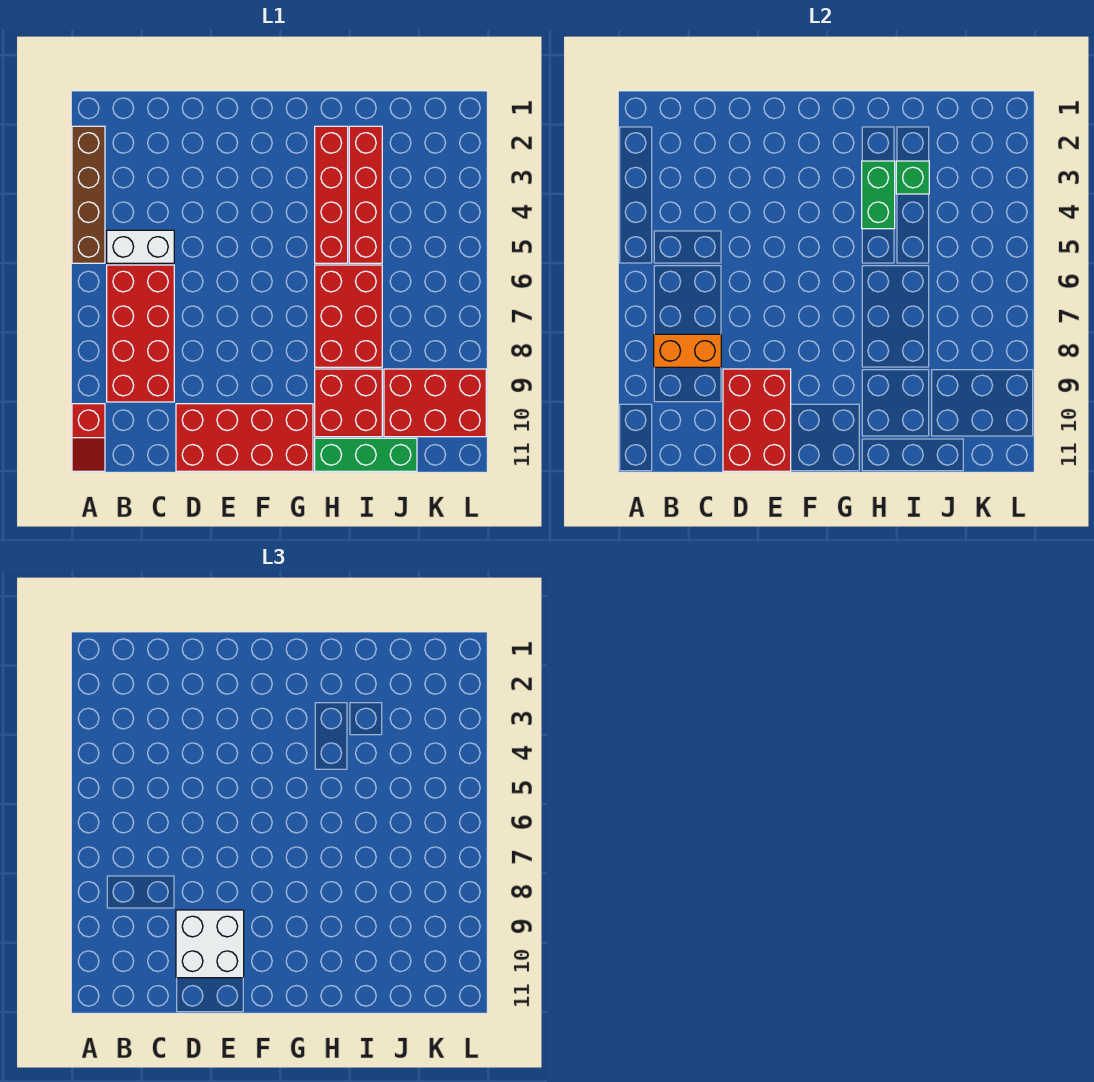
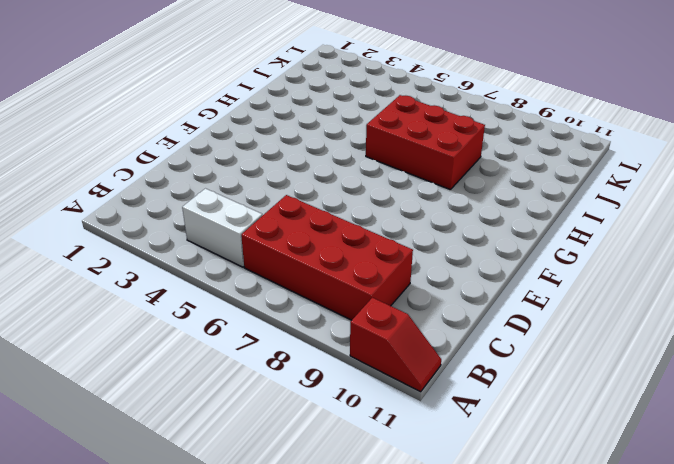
white brick B4:B5 level 1 -> white brick B5:C5 level 1
none -> brown brick A2:A5 level 1
none -> red brick D10:G11 level 1
none -> red brick H2:H5 level 1

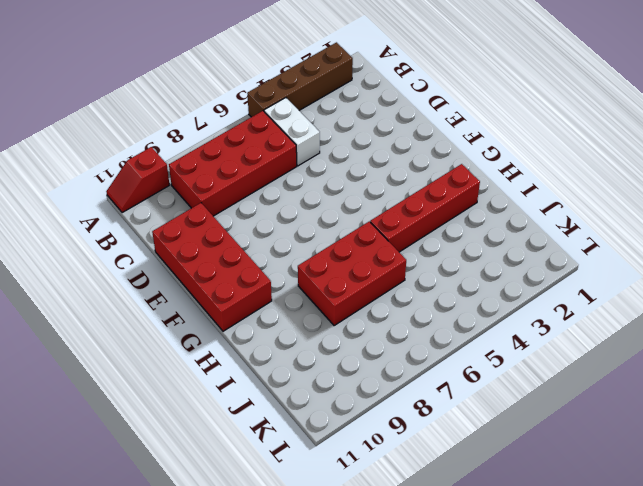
none -> red brick H9:I10 level 1
none -> green brick H11:J11 level 1
none -> red brick I2:I5 level 1

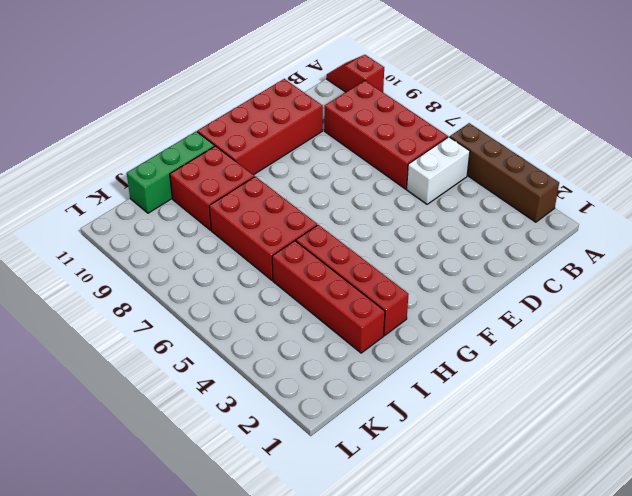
none -> red brick J9:L10 level 1
none -> orange brick B8:C8 level 2
none -> red brick D9:E11 level 2

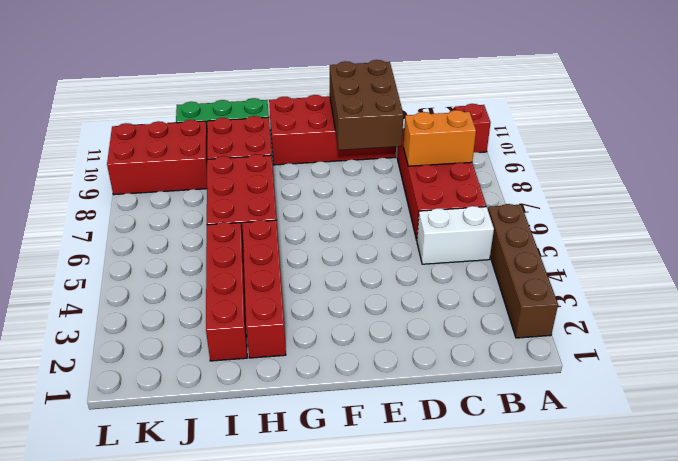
brown brick D9:E11 level 2 -> red brick D9:E11 level 2
none -> green brick H3:H4 level 2
none -> green brick I3 level 2
none -> white brick D9:E10 level 3

